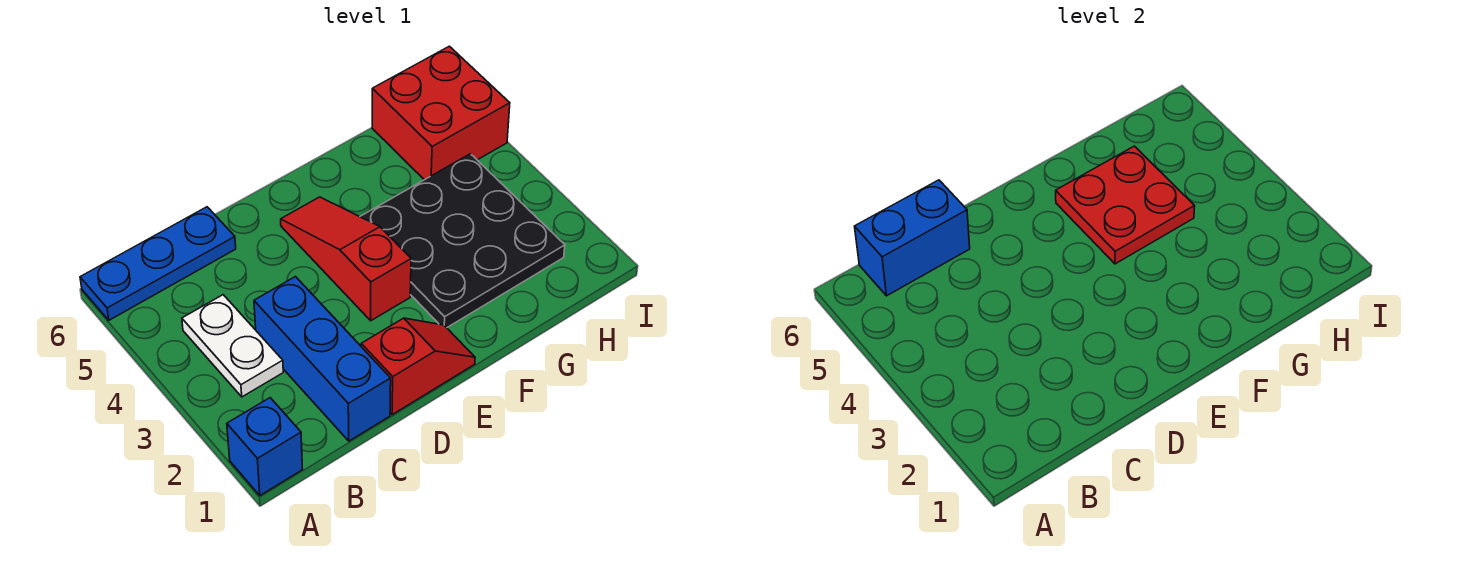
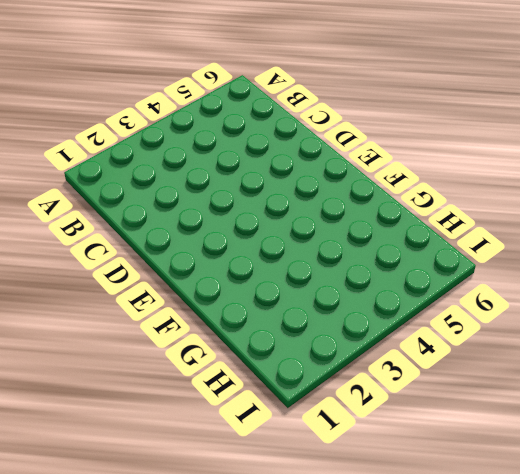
none -> blue brick A1 level 1
none -> blue plate A6:C6 level 1

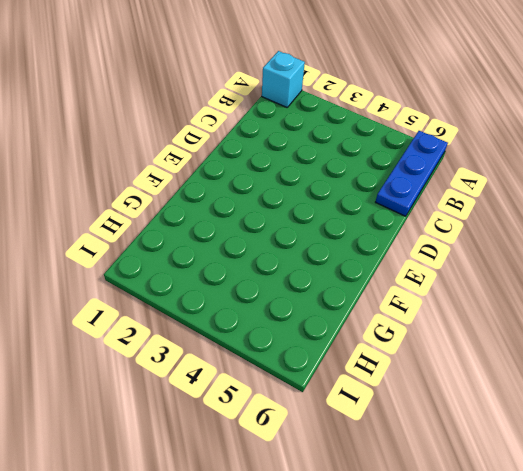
cyan brick A1 level 1 -> blue brick A1 level 1
none -> white plate B3:B4 level 1
none -> blue brick C1:C3 level 1

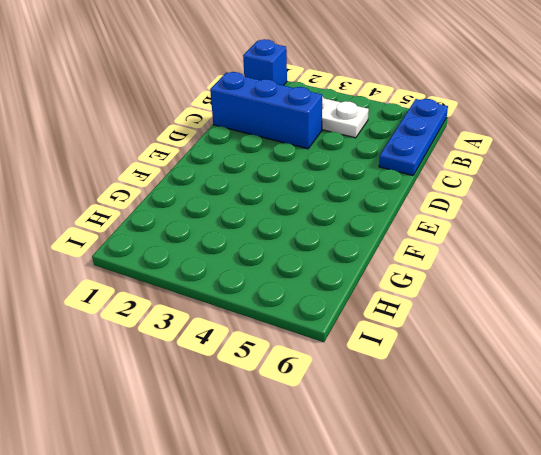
none -> red slope D1:E1 level 1 top D
none -> red slope E3:E5 level 1 top 3

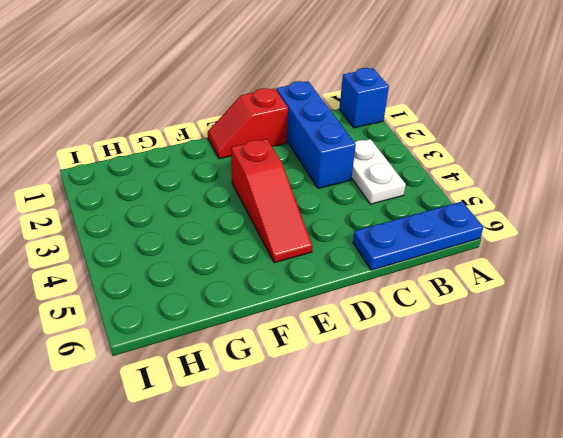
none -> black plate F2:H4 level 1
none -> red brick H5:I6 level 1

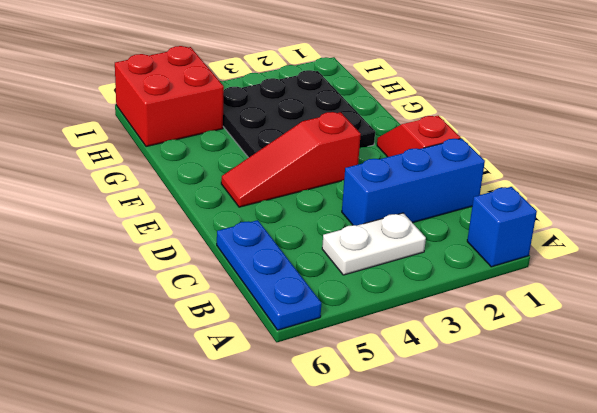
none -> blue brick B6:C6 level 2
none -> red plate F4:G5 level 2

